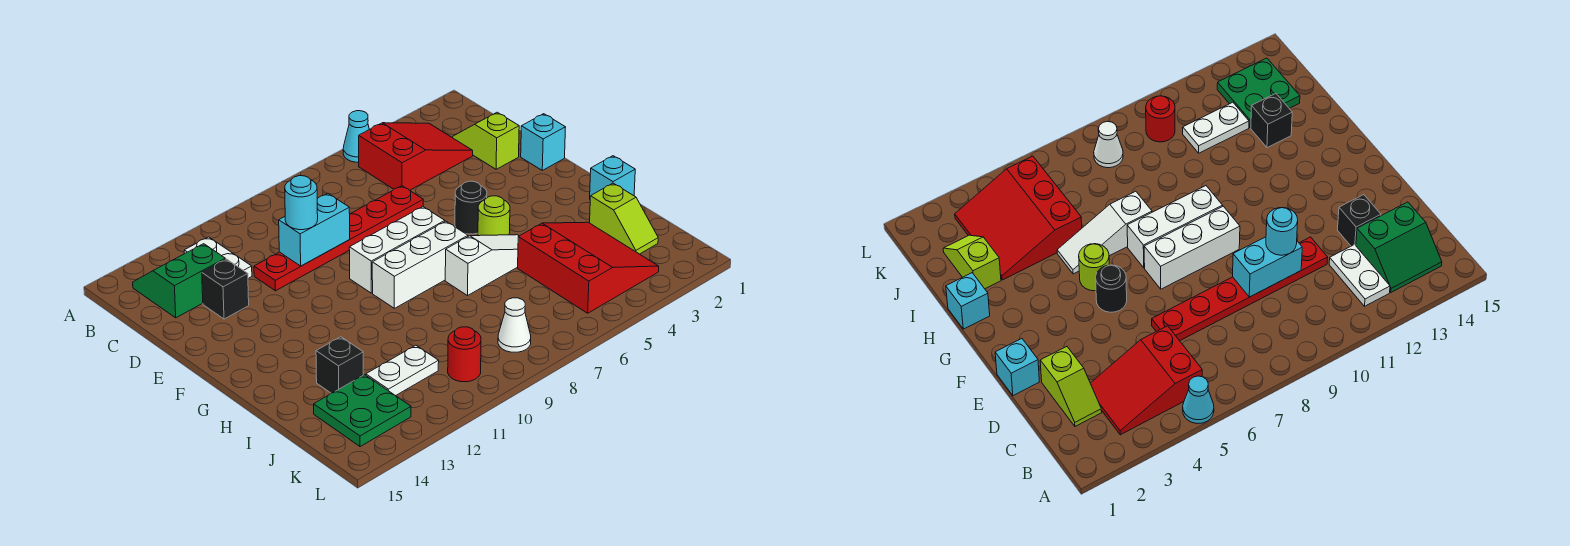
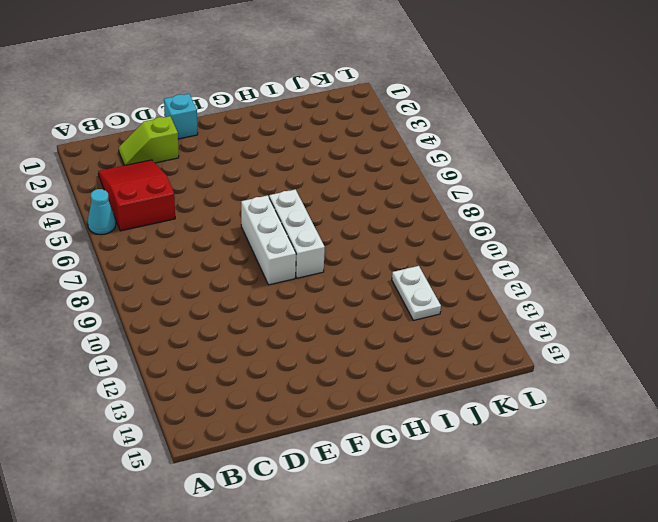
none -> white plate B12:C12 level 1
none -> green slope B13:C14 level 1 top C
none -> red plate D6:D11 level 1

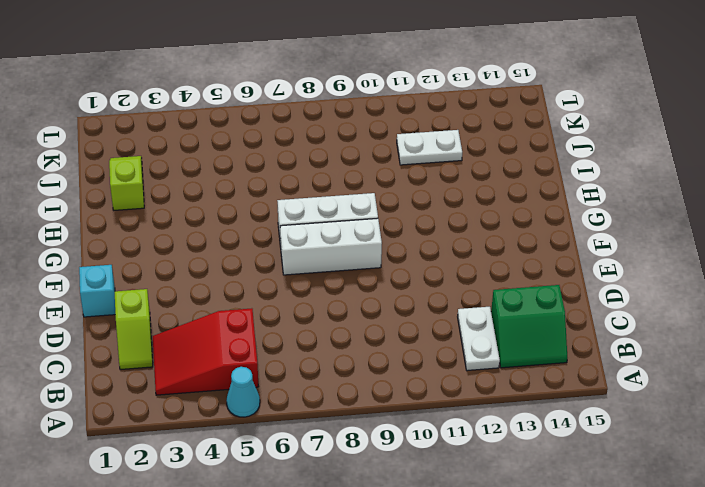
none -> red plate D6:D11 level 1
none -> black brick D13 level 1
none -> black round brick F5 level 1

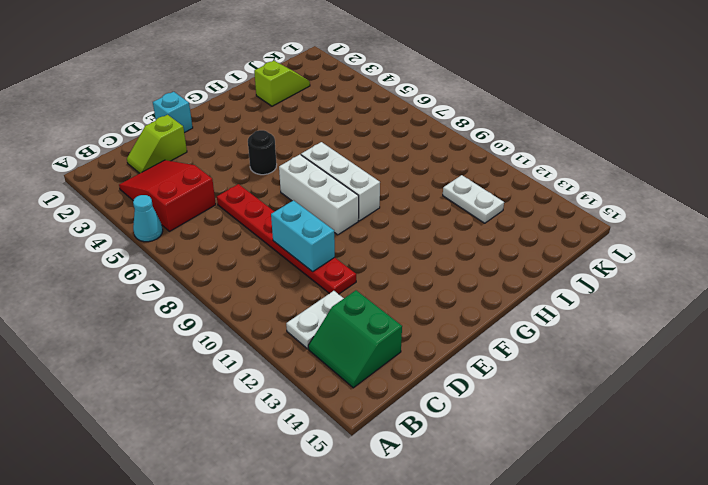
none -> black brick D13 level 1
none -> lime round brick G5 level 1
none -> cyan brick H1 level 1

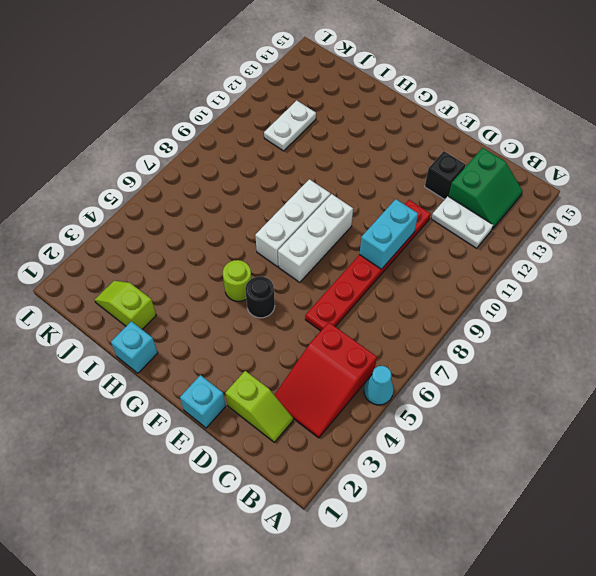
none -> white slope H5:H7 level 1 top 7
none -> red slope I3:K5 level 1 top 5
none -> black brick I13 level 1

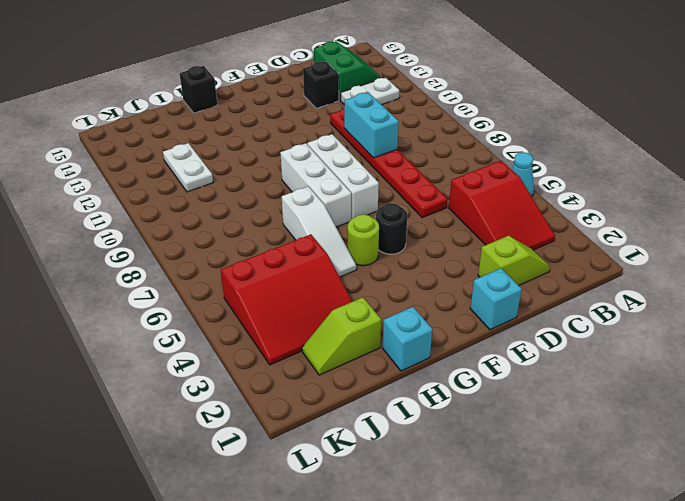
black brick H15 level 1 -> black brick I13 level 1
none -> green plate J13:K14 level 1
none -> white cone K8 level 1
none -> red round brick K10 level 1

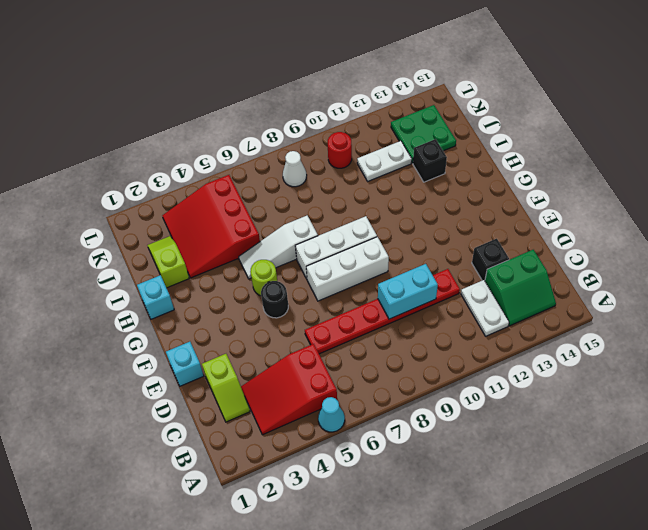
none -> cyan round brick D10 level 3

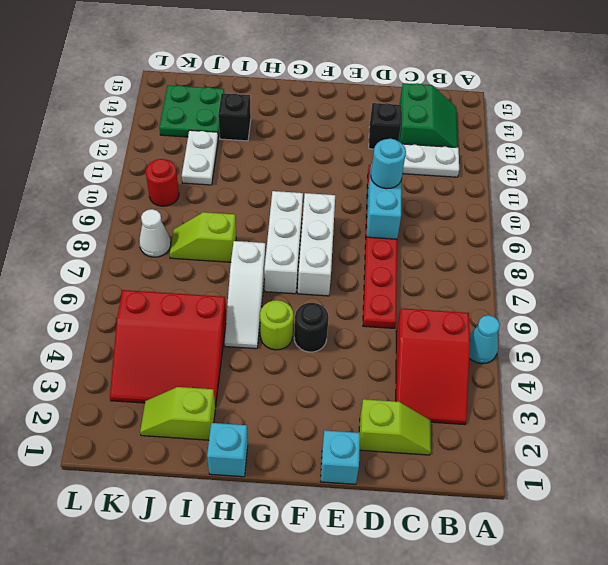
lime slope I8:J8 level 1 top I -> none

